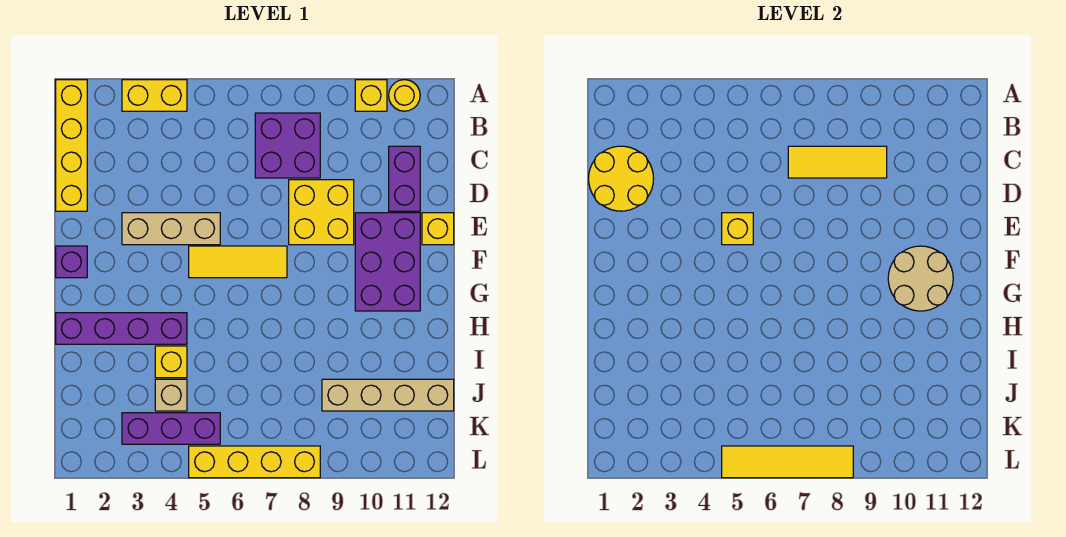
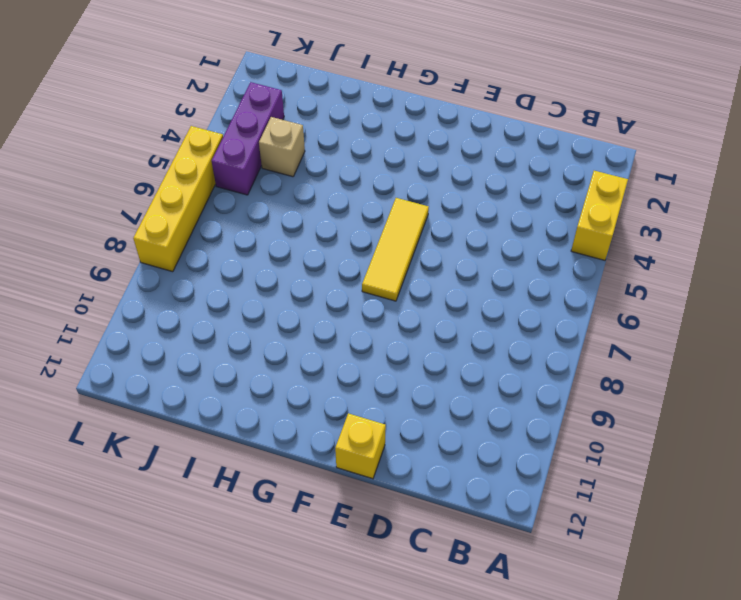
none -> yellow brick A1:D1 level 1
none -> yellow brick A10 level 1
none -> yellow round brick A11 level 1

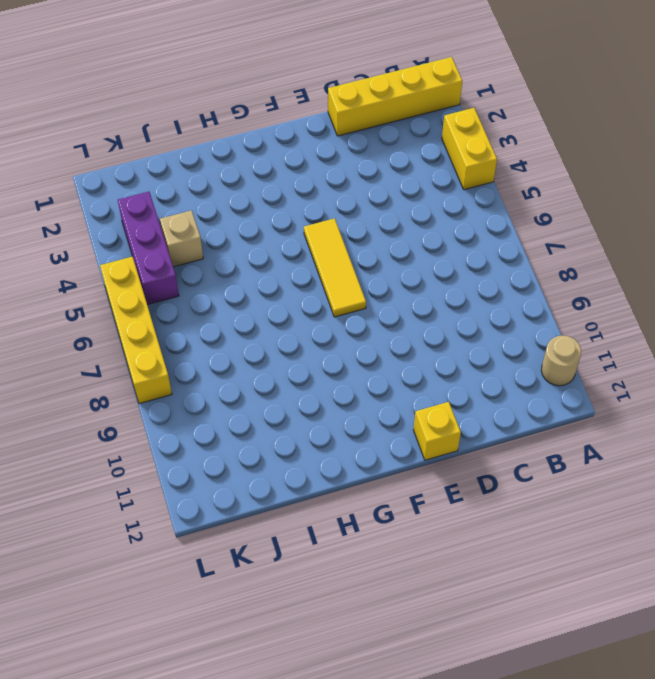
tan round brick A11 level 1 -> yellow round brick A11 level 1
none -> yellow brick A10 level 1
none -> purple brick B7:C8 level 1
none -> purple brick C11:D11 level 1

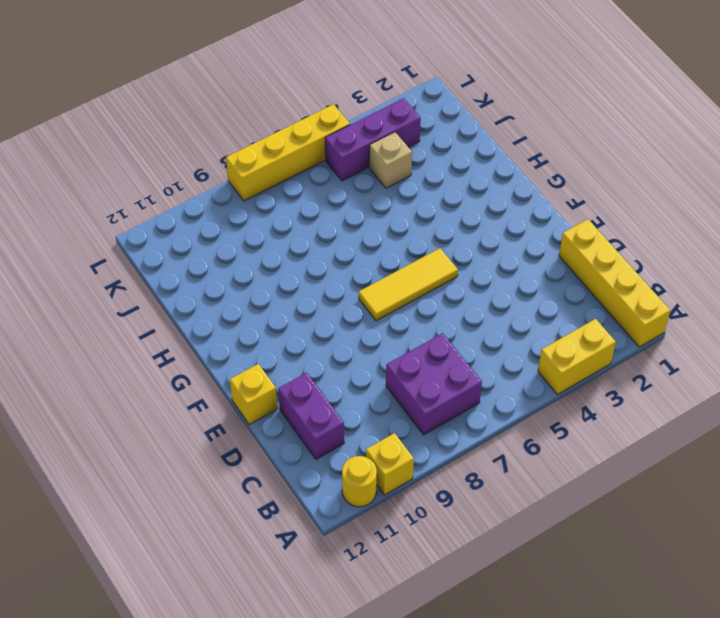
none -> yellow brick D8:E9 level 1
none -> tan brick E3:E5 level 1
none -> purple brick E10:G11 level 1

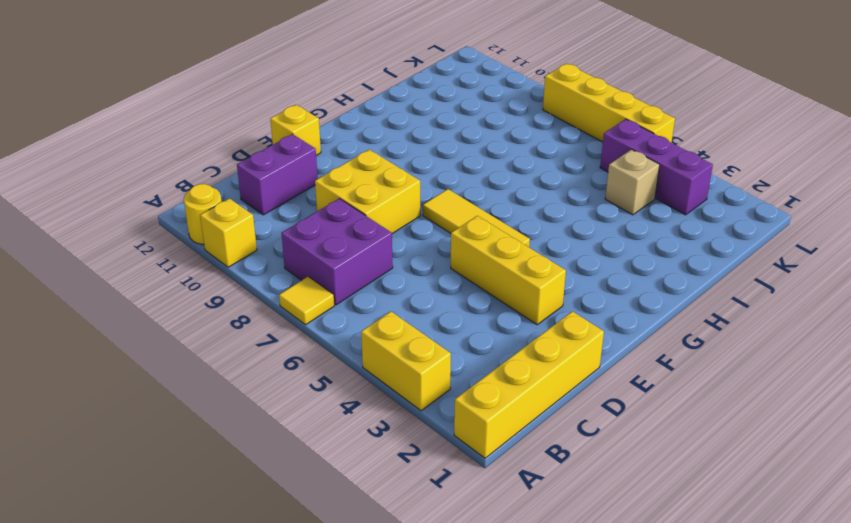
yellow tile A7 level 1 -> none
yellow brick E3:E5 level 1 -> tan brick E3:E5 level 1
none -> purple brick E10:G11 level 1
none -> purple brick F1 level 1
none -> purple brick H1:H4 level 1

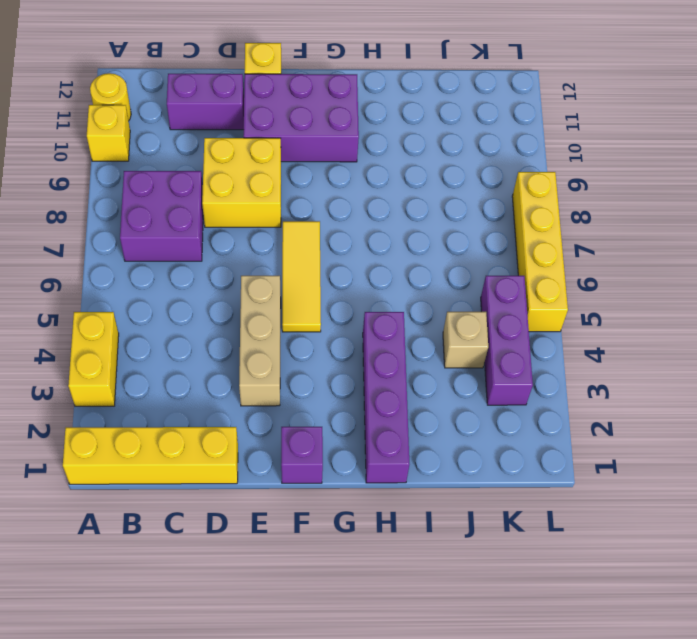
none -> yellow brick I4 level 1
none -> tan brick J9:J12 level 1
none -> yellow round brick C1:D2 level 2

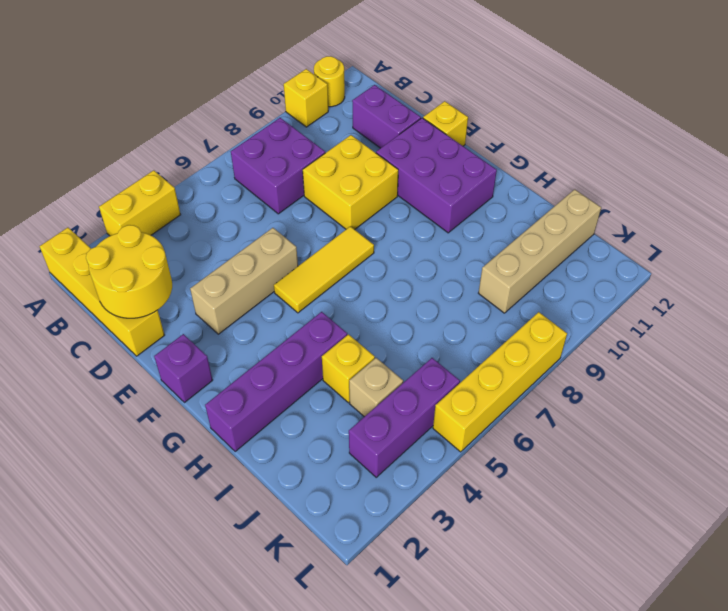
none -> yellow tile C7:C9 level 2
none -> yellow brick E5 level 2
none -> tan round brick F10:G11 level 2

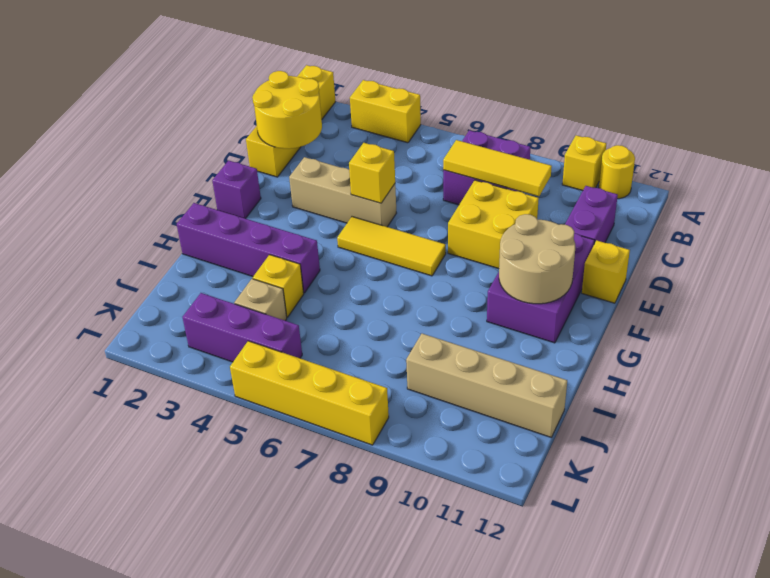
none -> yellow tile L5:L8 level 2

